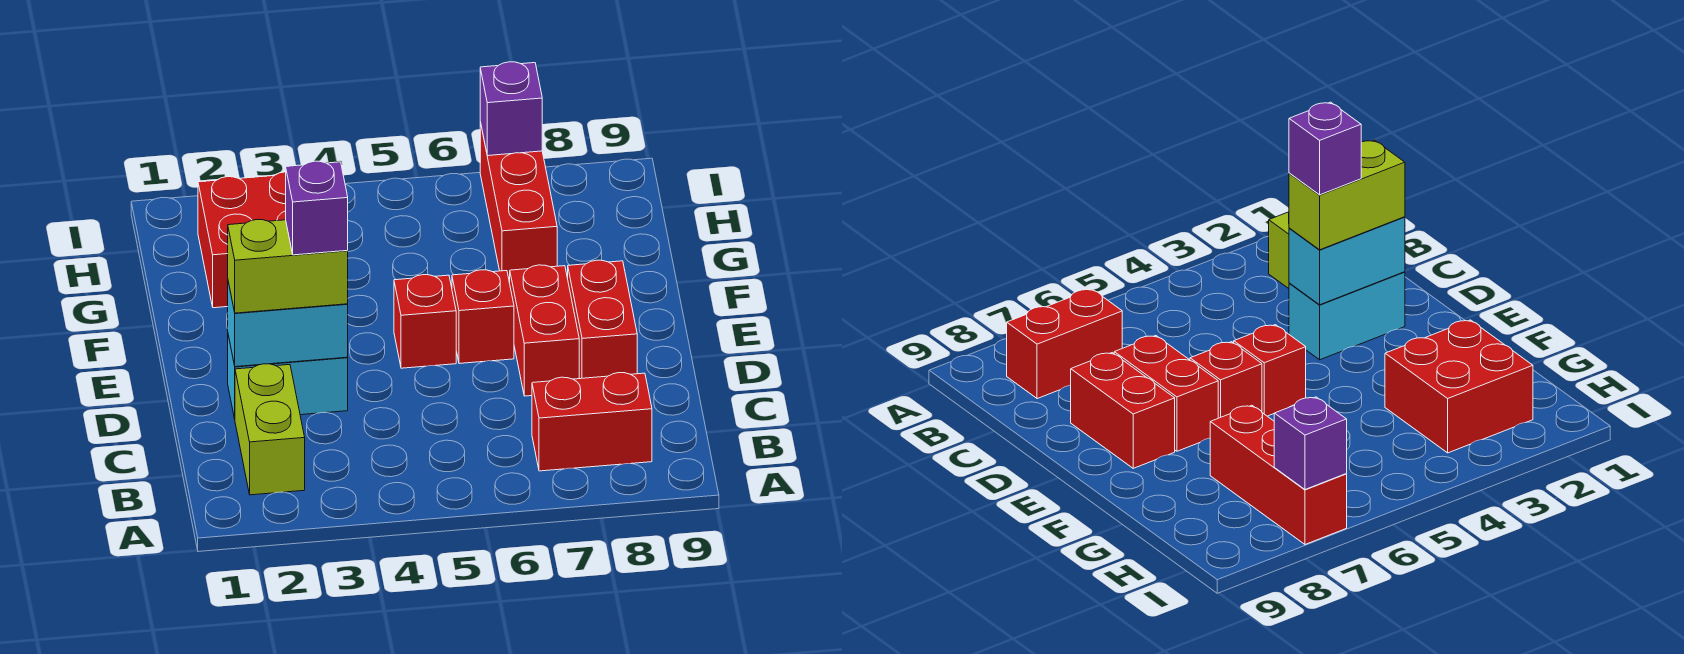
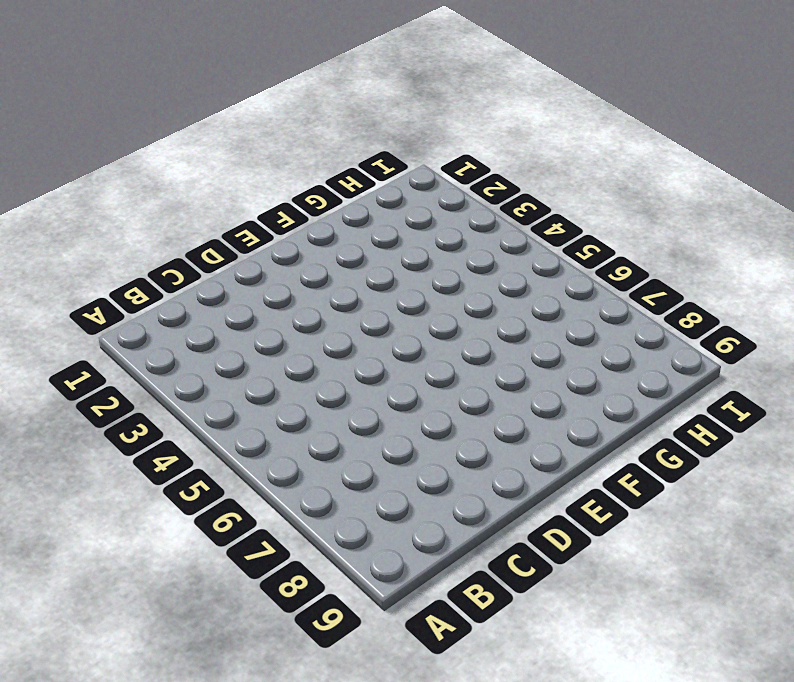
none -> lime brick B2:C2 level 1
none -> red brick B7:B8 level 1
none -> cyan brick D2:D3 level 1

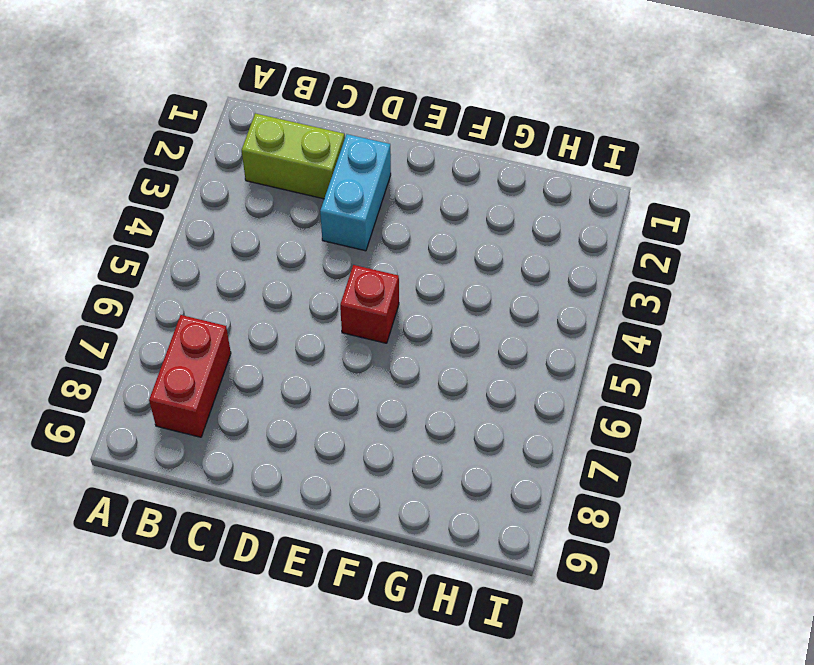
none -> red brick D7:E7 level 1
none -> red brick D8:E8 level 1
none -> red brick E6 level 1

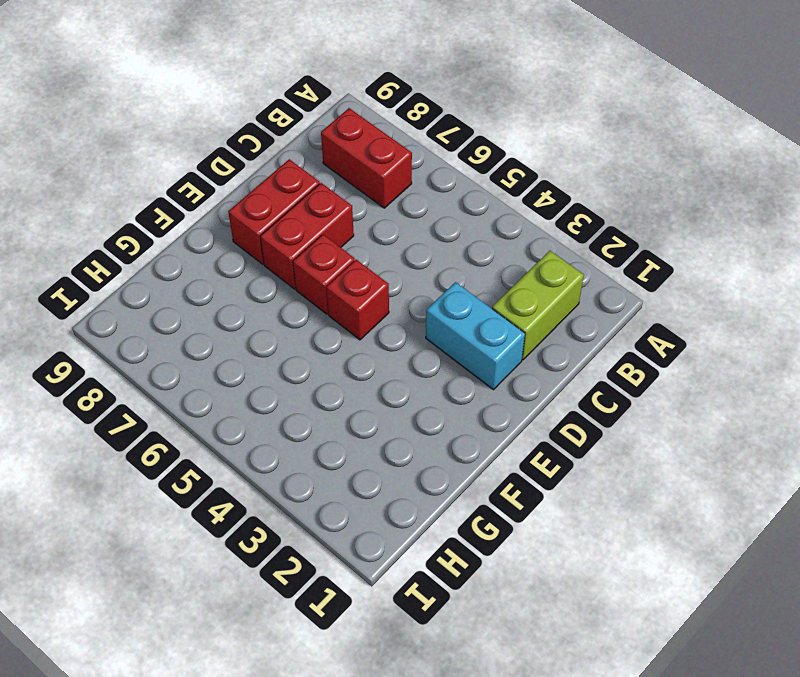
none -> red brick G2:H3 level 1
none -> red brick G7:I7 level 1
none -> cyan brick D2:D3 level 2

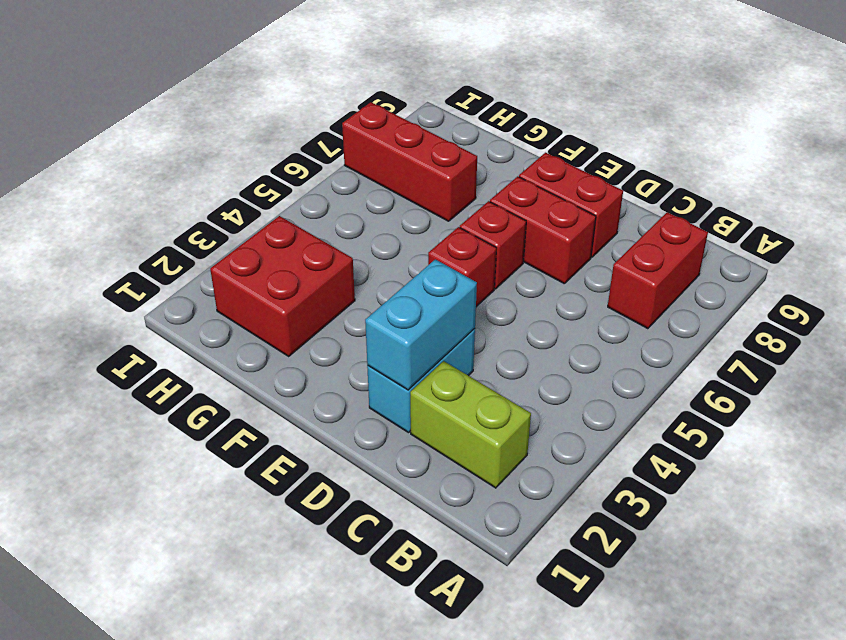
none -> purple brick I7 level 2
none -> lime brick D2:D3 level 3
none -> purple brick D3 level 4

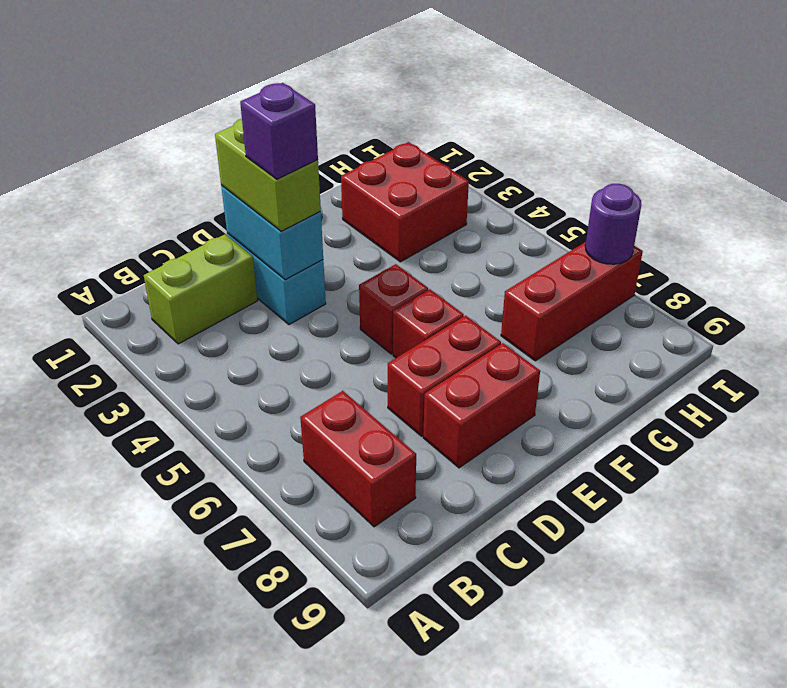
purple round brick I7 level 2 -> purple brick I7 level 2

